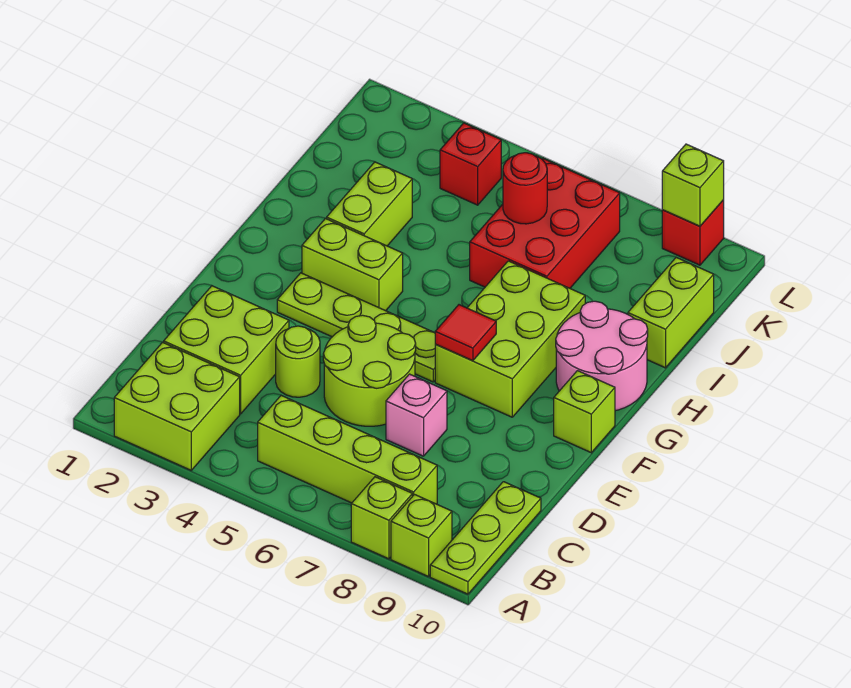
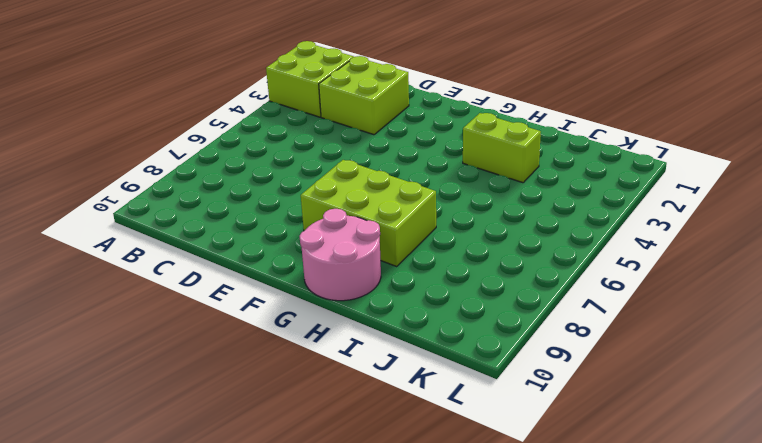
none -> lime brick A8 level 1
none -> lime brick A9 level 1
none -> lime plate A10:C10 level 1

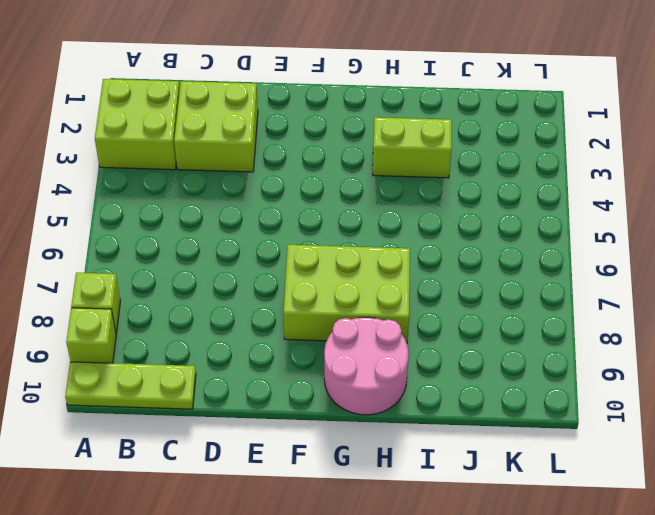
none -> lime brick B5:B8 level 1
none -> lime round brick D4 level 1
none -> lime round brick D5:E6 level 1

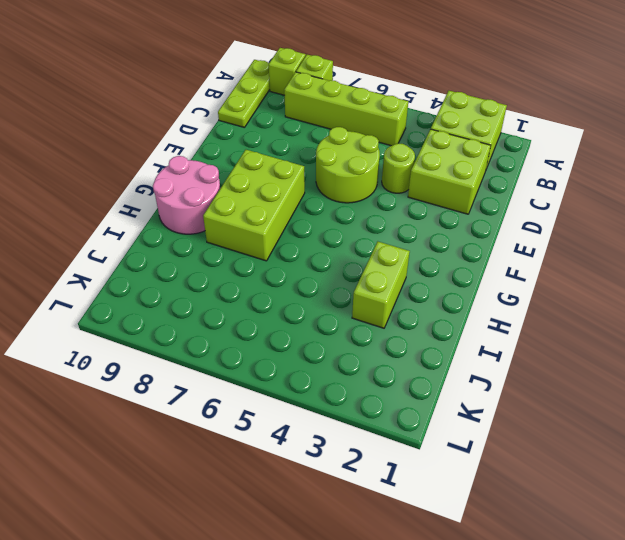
none -> pink brick D7 level 1
none -> lime plate F3:F6 level 1
none -> lime brick F10 level 1

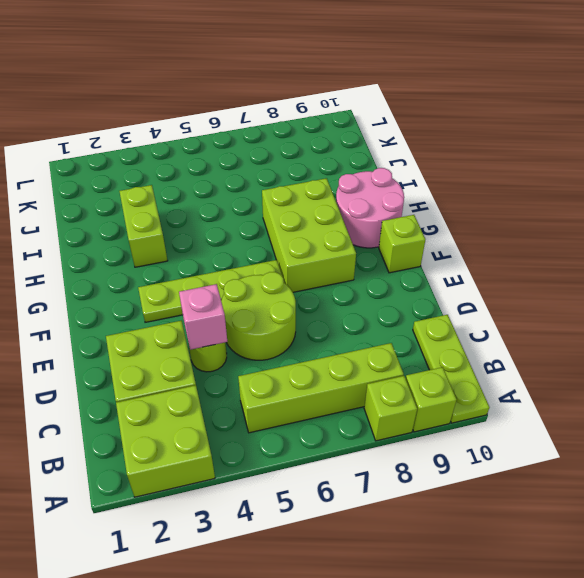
pink brick D4 level 2 -> pink brick D7 level 1
none -> lime brick G3:G4 level 1
none -> red brick I6:K7 level 1
none -> lime brick I10:J10 level 1

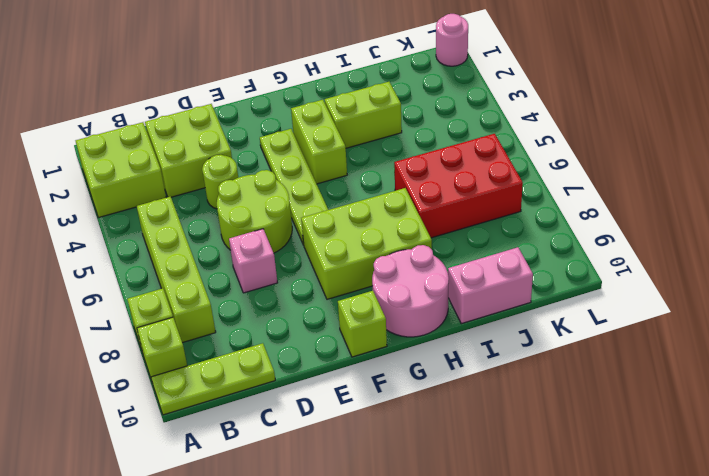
pink brick I10:J10 level 1 -> lime brick I10:J10 level 1
pink round brick L1 level 1 -> none
none -> red brick K4 level 1
none -> red brick L9 level 1
none -> red tile F7 level 2

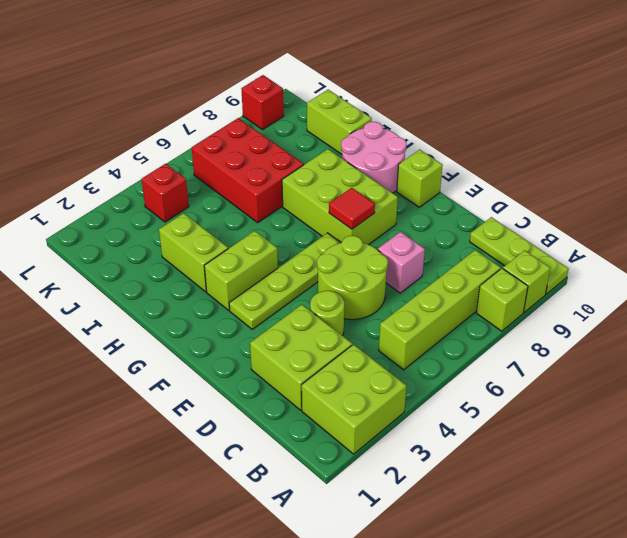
none -> red round brick J6 level 2
none -> lime brick L9 level 2

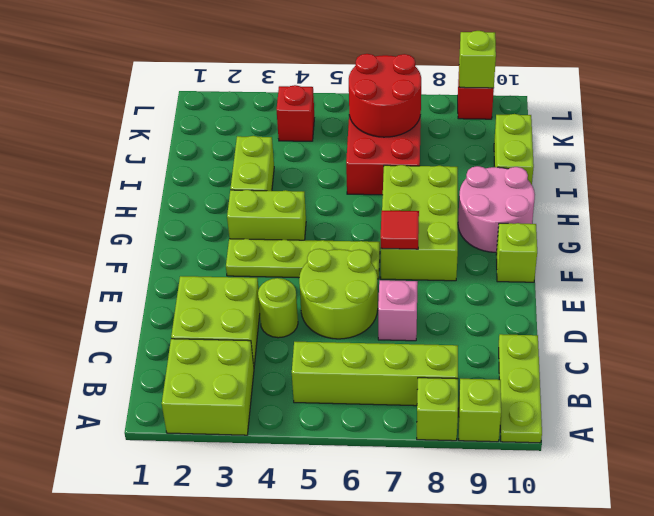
red round brick J6:K7 level 2 -> red round brick J6 level 2

